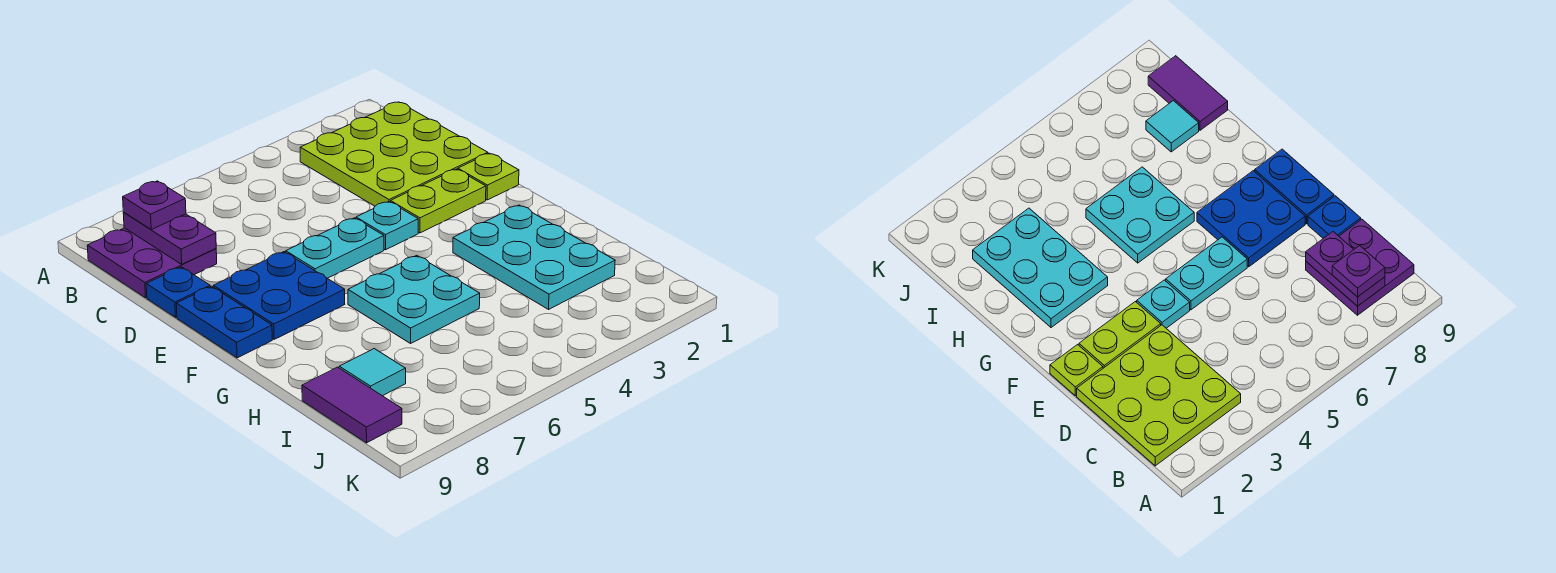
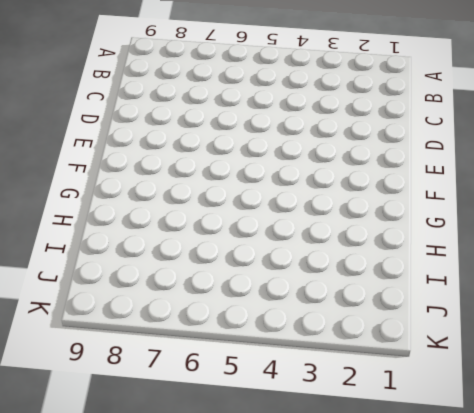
none -> lime plate B1:D3 level 1
none -> purple plate B8:C9 level 1
none -> blue plate D9 level 1

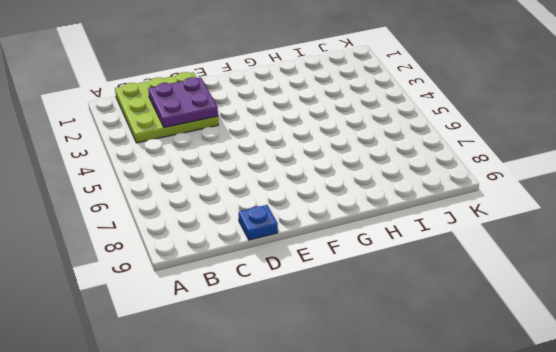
purple plate C2:D3 level 2 -> purple plate B8:C9 level 1
none -> lime plate E1 level 1
none -> lime plate E2:E3 level 1
none -> cyan plate E4 level 1

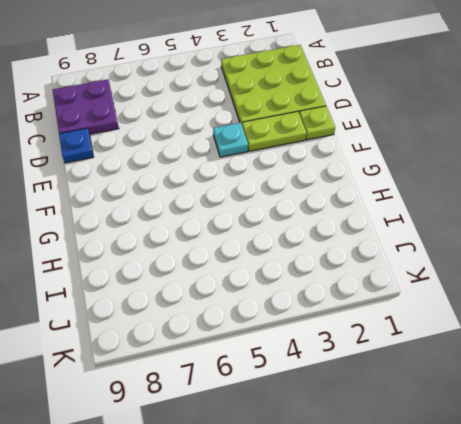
none -> cyan plate E5:E6 level 1
none -> blue plate E7:F8 level 1
none -> blue plate E9:F9 level 1

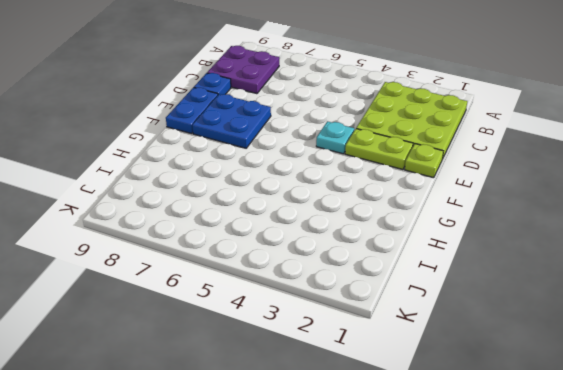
none -> cyan plate E5:E6 level 1
none -> cyan plate G2:I3 level 1
none -> cyan plate G5:H6 level 1

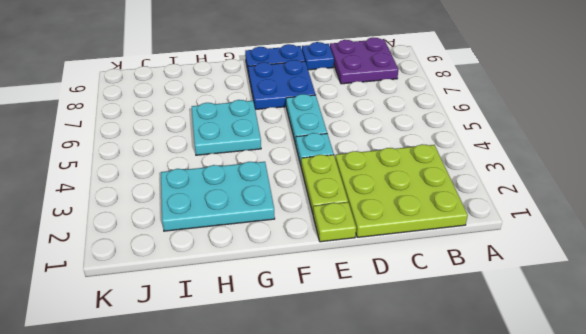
none -> cyan tile I8 level 1
none -> purple tile I9:J9 level 1
none -> purple plate B8:C8 level 2

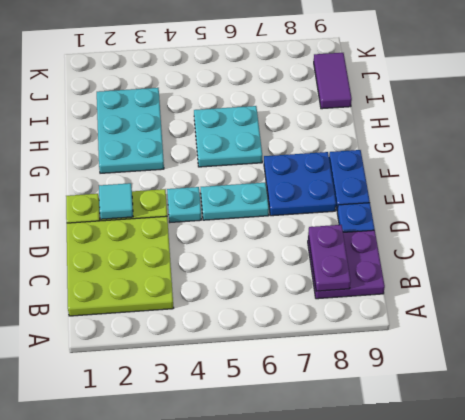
cyan tile E2 level 2 -> cyan tile I8 level 1
none -> purple plate B8 level 3

